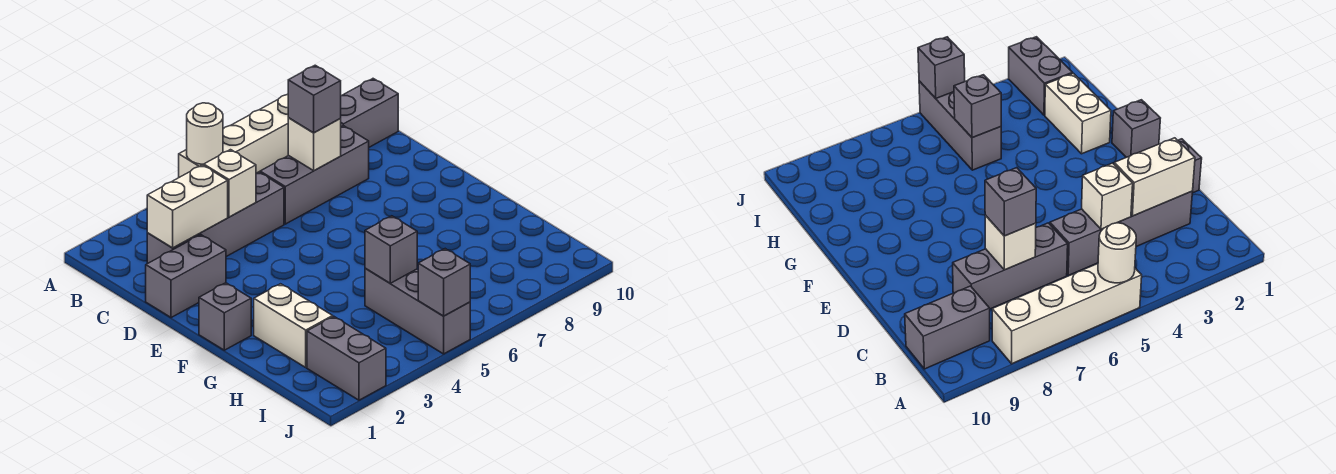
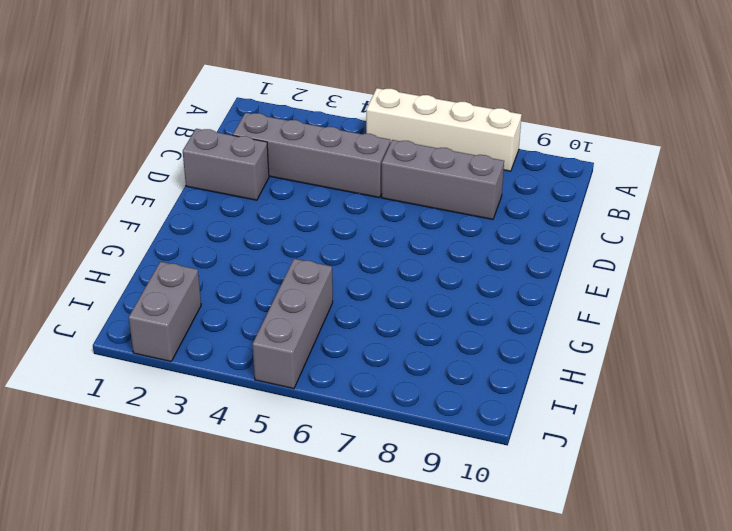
none -> grey brick B9:B10 level 1
none -> grey brick F1 level 1
none -> white brick G2:H2 level 1

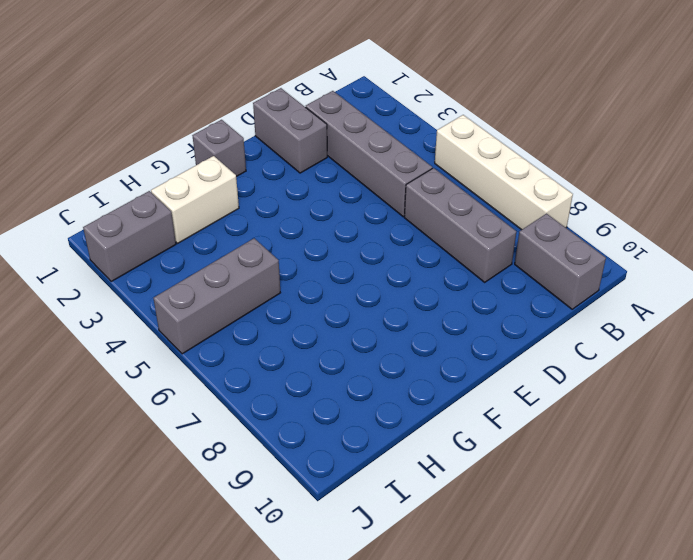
none -> white round brick A5 level 2
none -> white brick C2:C3 level 2
none -> white brick C4 level 2

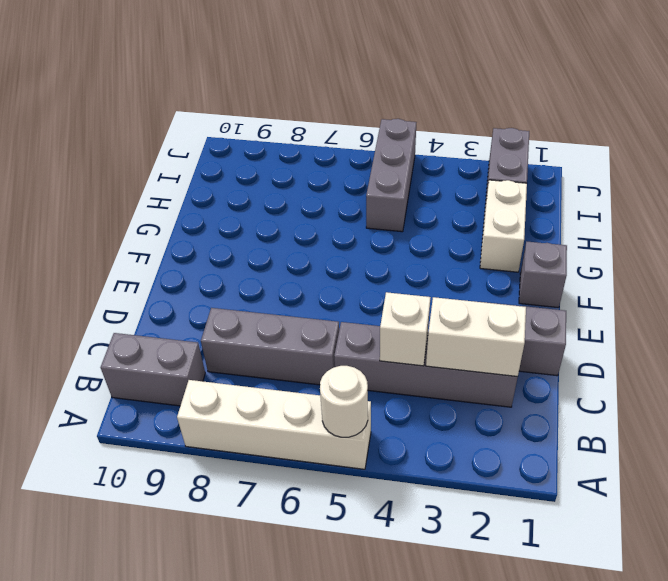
none -> white brick C7 level 2
none -> grey brick H5 level 2
none -> grey brick J5 level 2

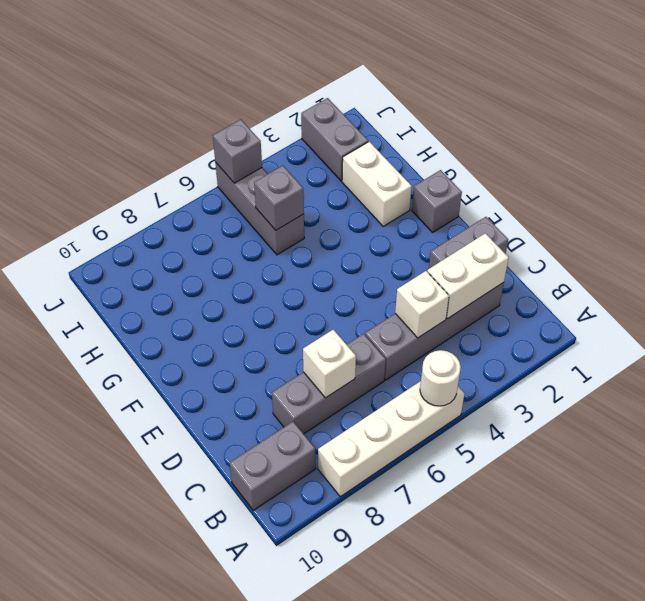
none -> grey brick C7 level 3

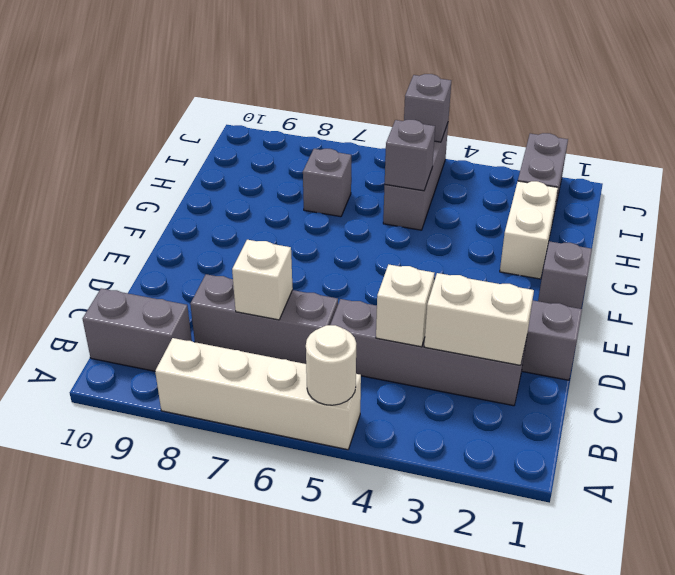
grey brick H7 level 1 -> grey brick C7 level 3

